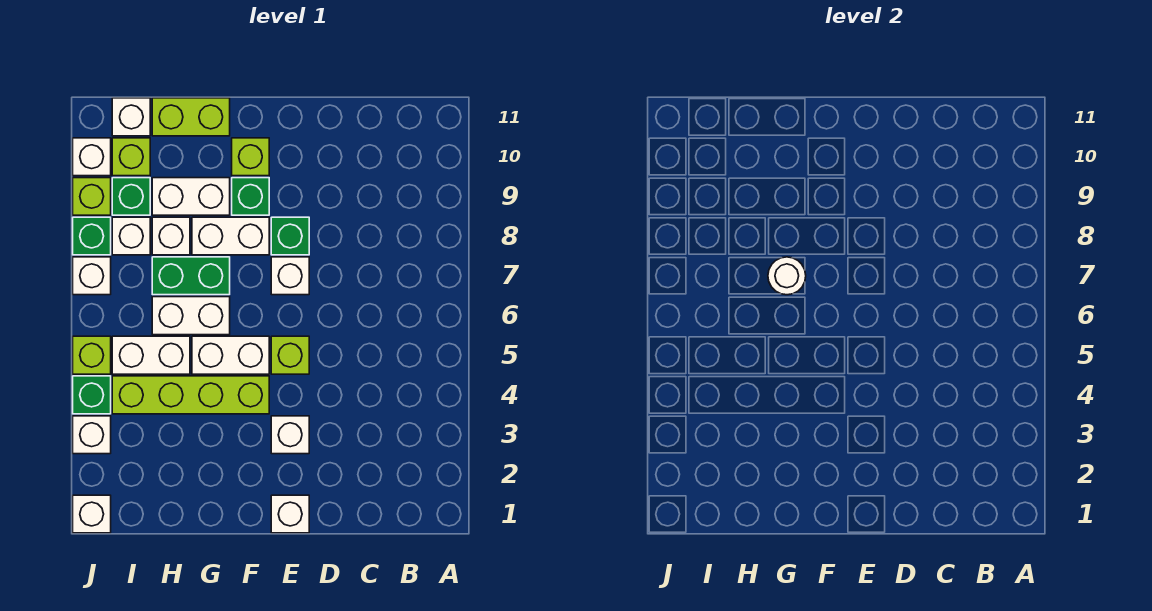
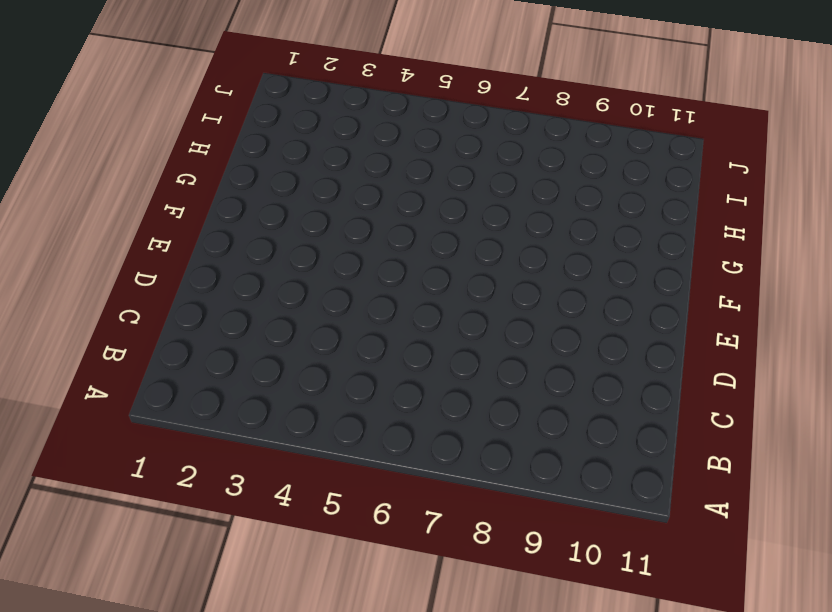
none -> white brick E1 level 1
none -> white brick E3 level 1
none -> lime brick E5 level 1

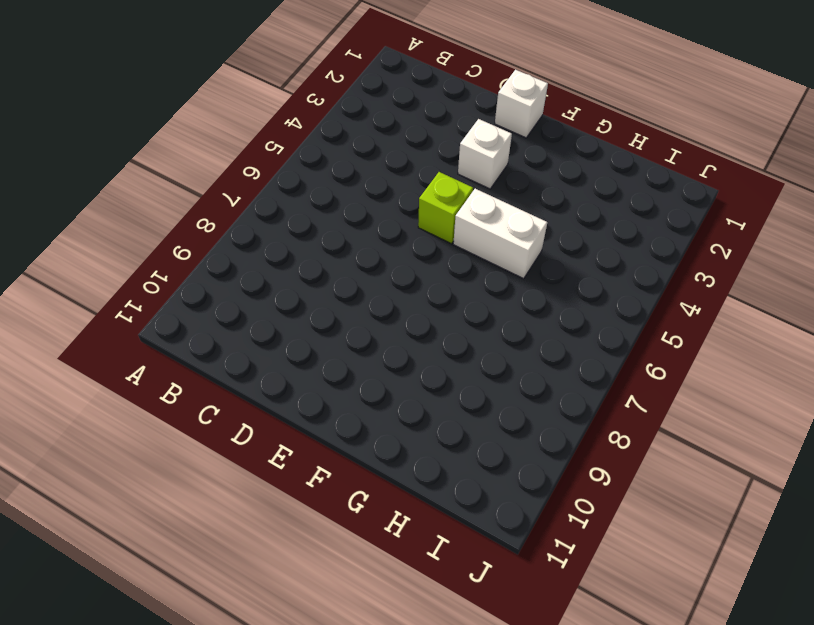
none -> white brick E7 level 1
none -> green brick E8 level 1
none -> lime brick F4:I4 level 1

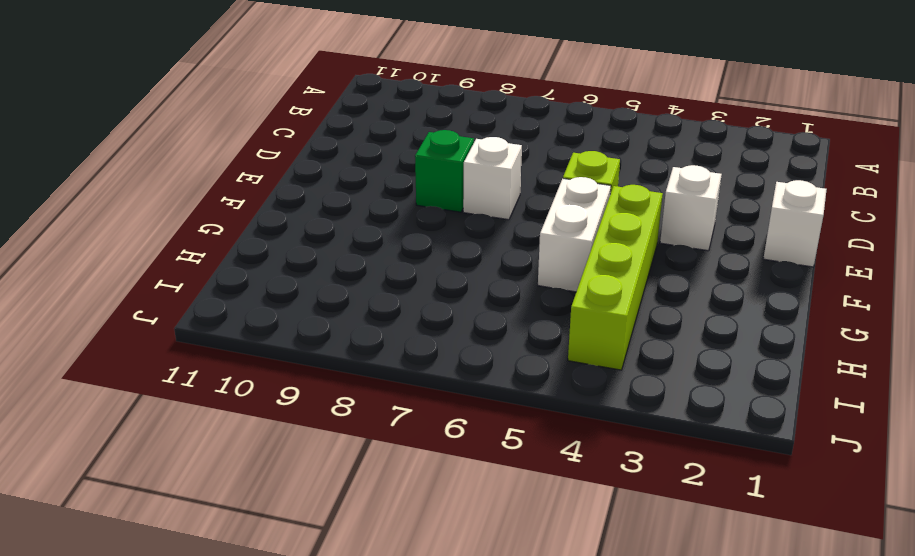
none -> white brick F8:G8 level 1
none -> green brick F9 level 1
none -> lime brick F10 level 1

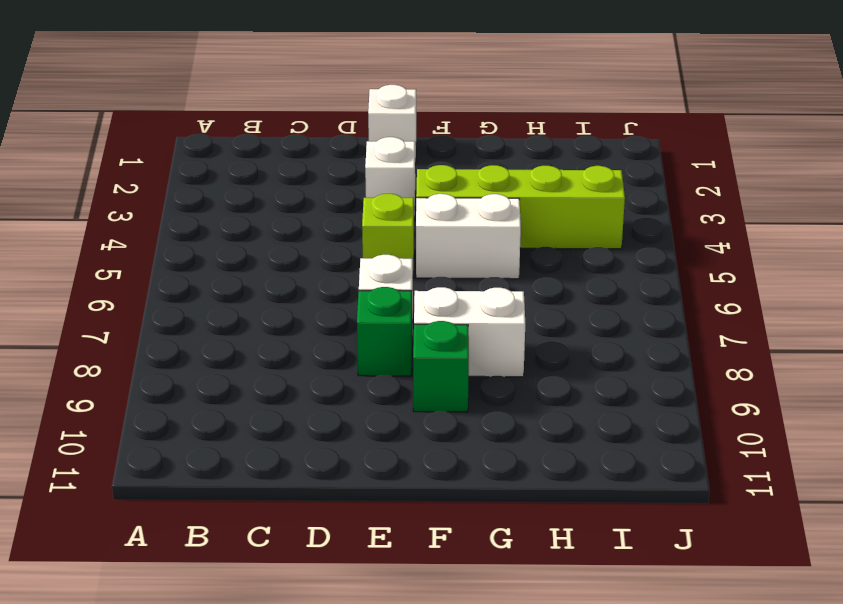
none -> lime brick F10 level 1
none -> white brick G6:H6 level 1
none -> green brick G7:H7 level 1

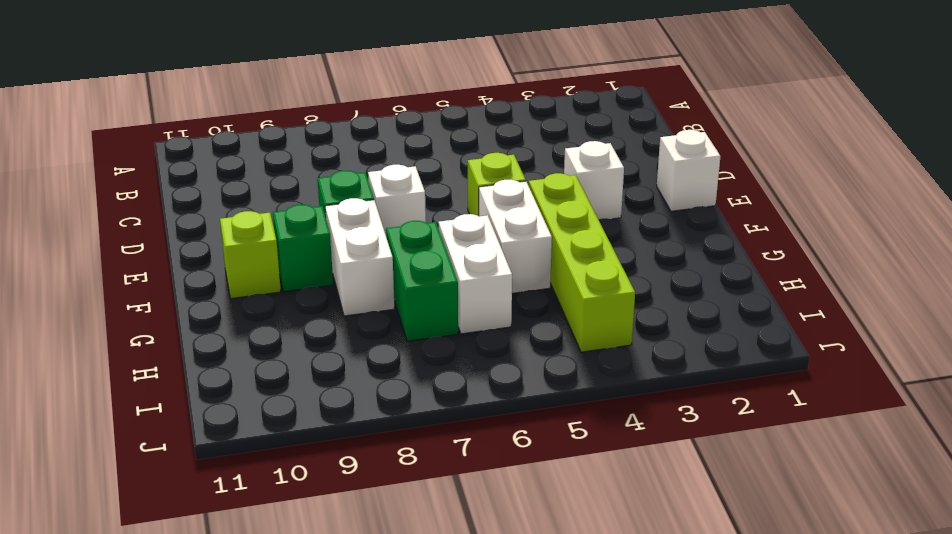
none -> white brick G9:H9 level 1
none -> lime brick G11:H11 level 1
none -> white brick H5:I5 level 1

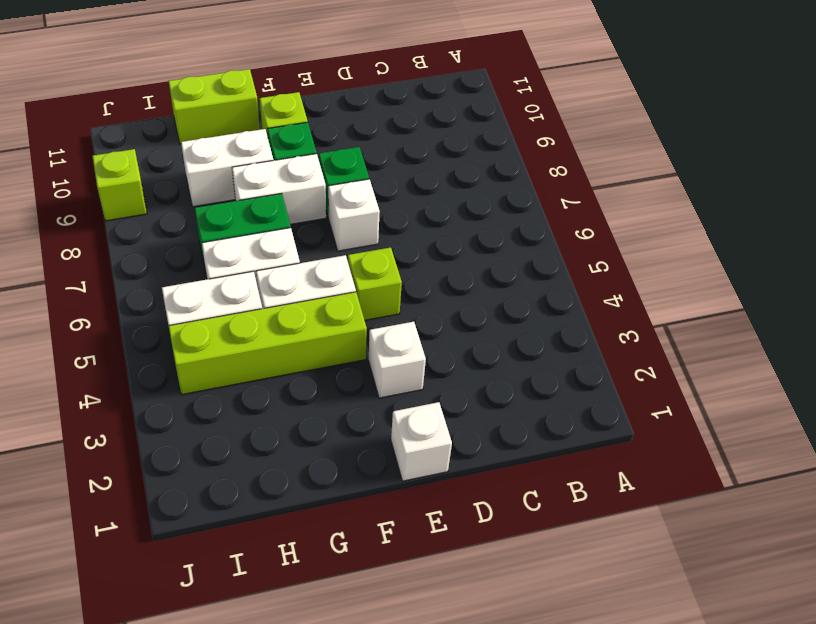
none -> white brick H8 level 1
none -> white brick I8 level 1
none -> green brick I9 level 1

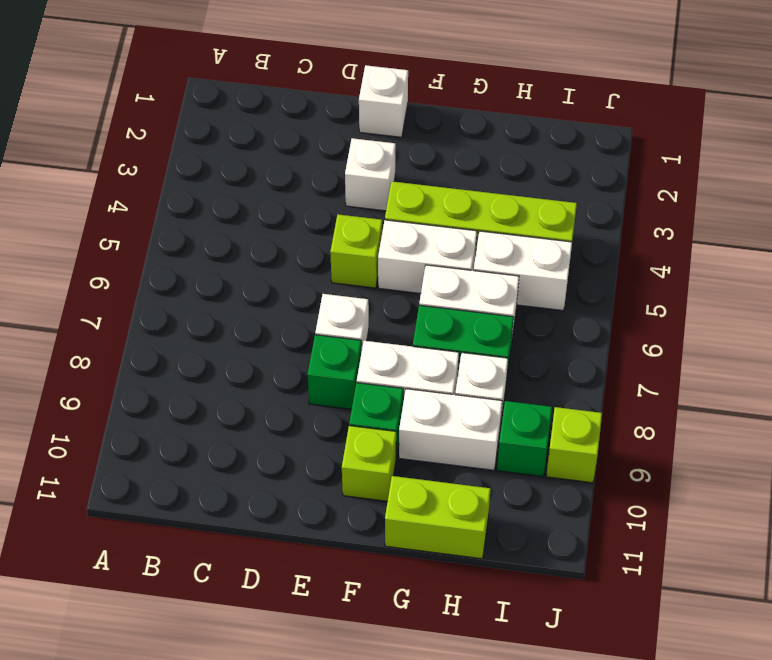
none -> white brick I8 level 1
none -> lime brick I10 level 1
none -> white brick I11 level 1

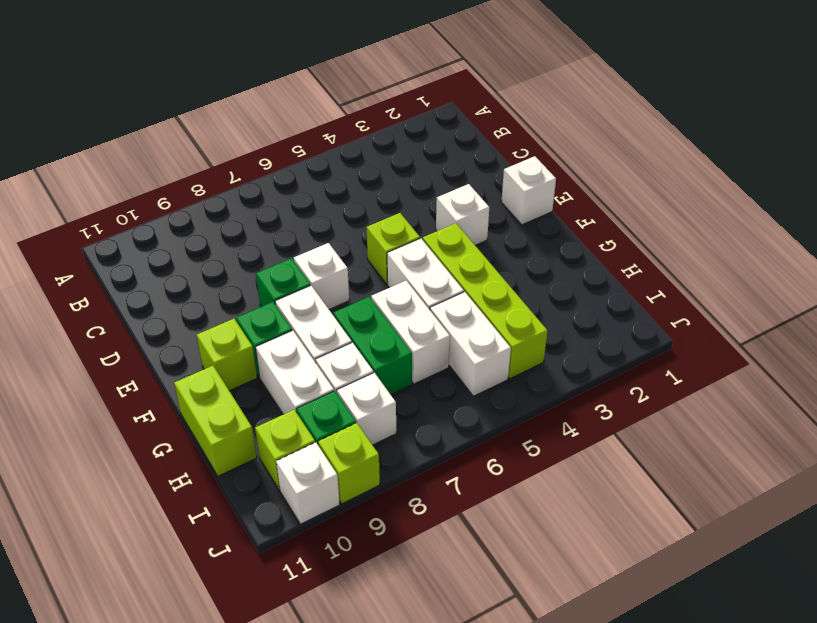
none -> white brick I11 level 1
none -> white brick J1 level 1
none -> white brick J3 level 1

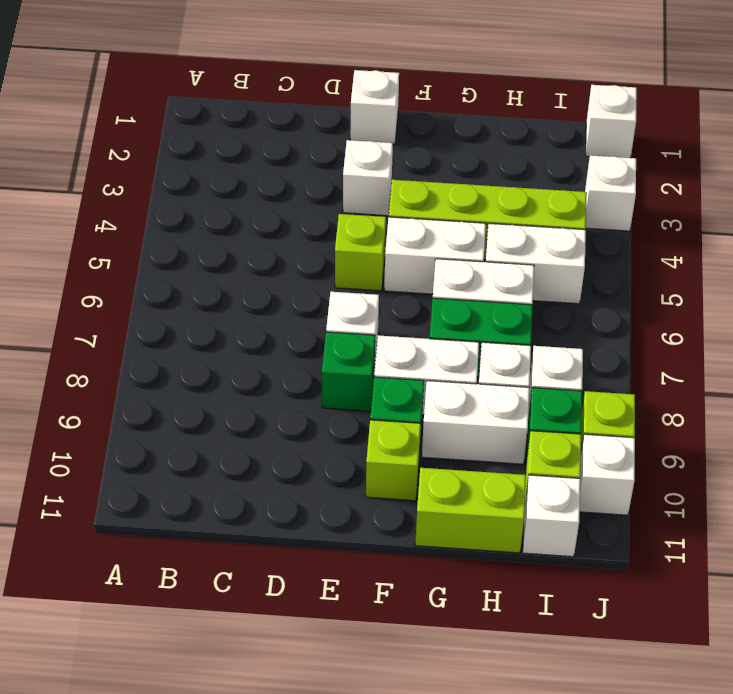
none -> green brick J4 level 1
none -> lime brick J5 level 1
none -> white brick J7 level 1

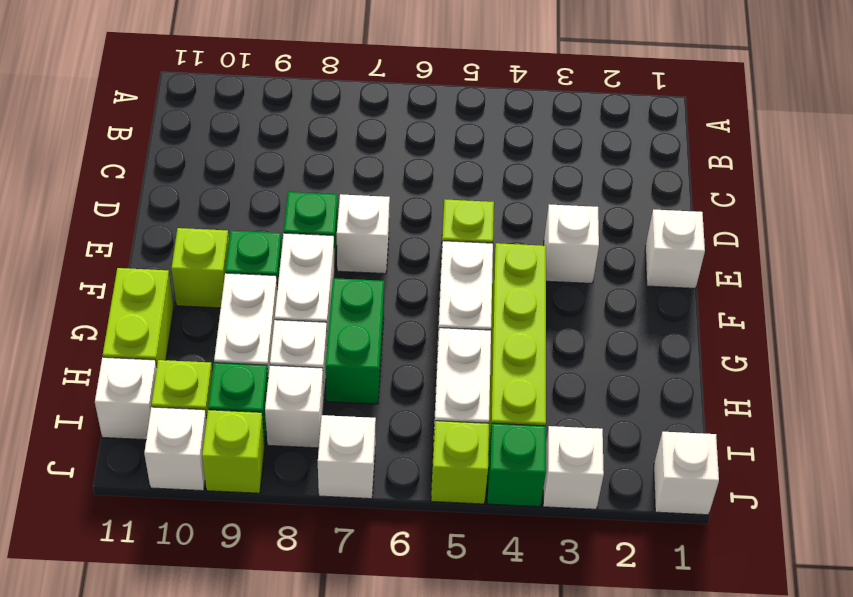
none -> white brick G6:H6 level 1
none -> green brick J8 level 1
none -> white round brick G7 level 2

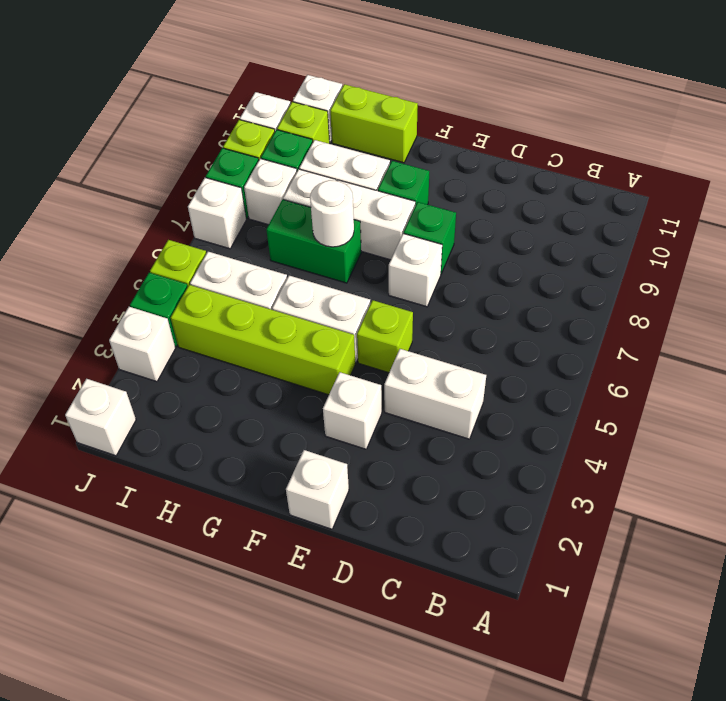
white brick C4:D4 level 1 -> white brick G6:H6 level 1
none -> lime brick F10 level 1

